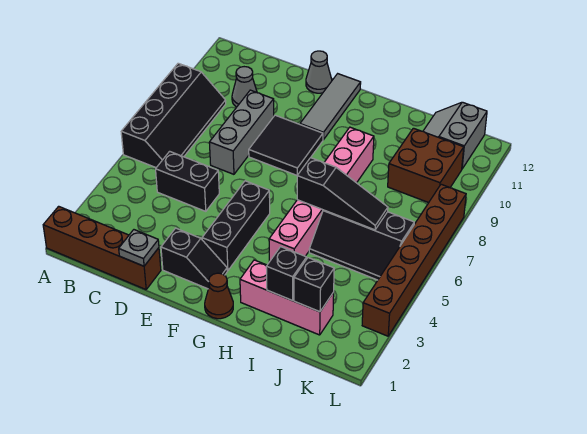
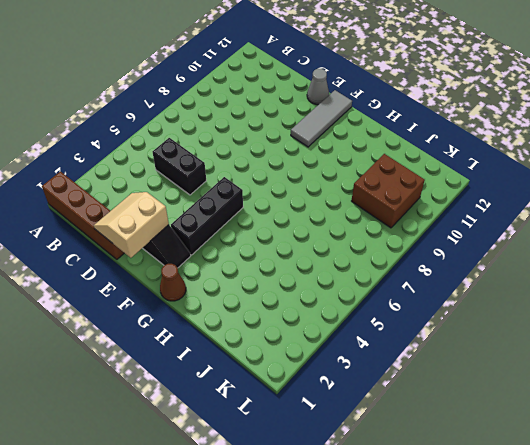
tan slope D1:E2 level 2 top E -> grey plate D1 level 2
none -> black slope A6:B9 level 1 top A
none -> grey cone C10 level 1
none -> grey brick D7:D9 level 1

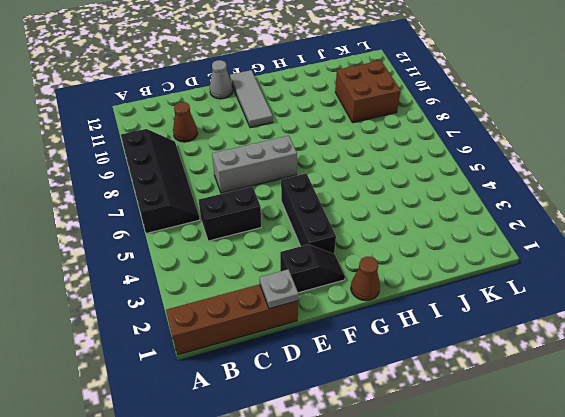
brown cone C10 level 1 -> grey cone C10 level 1
grey brick D7:F7 level 1 -> grey brick D7:D9 level 1
none -> black tile E8:F9 level 1
none -> pink brick H2:J2 level 1
none -> pink brick H4:H9 level 1

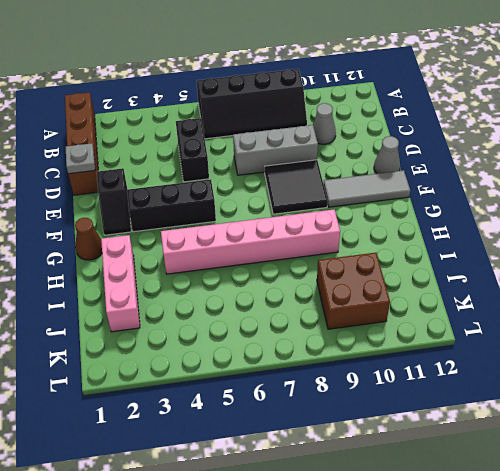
none -> black slope I5:K6 level 1 top 6
none -> grey slope J11:K12 level 1 top K
none -> brown brick L3:L8 level 1

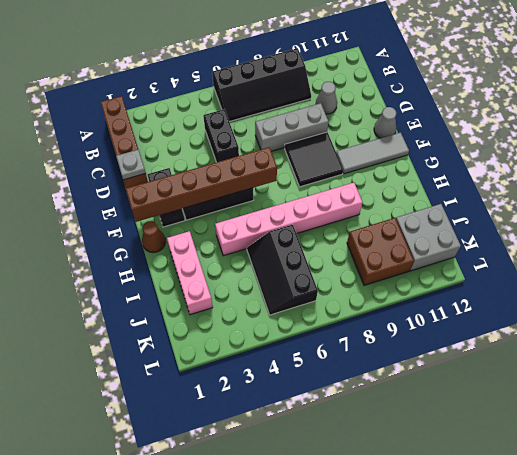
brown brick F1:F6 level 2 -> brown brick L3:L8 level 1
grey brick J11:K12 level 1 -> grey slope J11:K12 level 1 top K
none -> black slope H6:J6 level 2 top H
none -> black brick I2 level 2
none -> black brick J2 level 2

